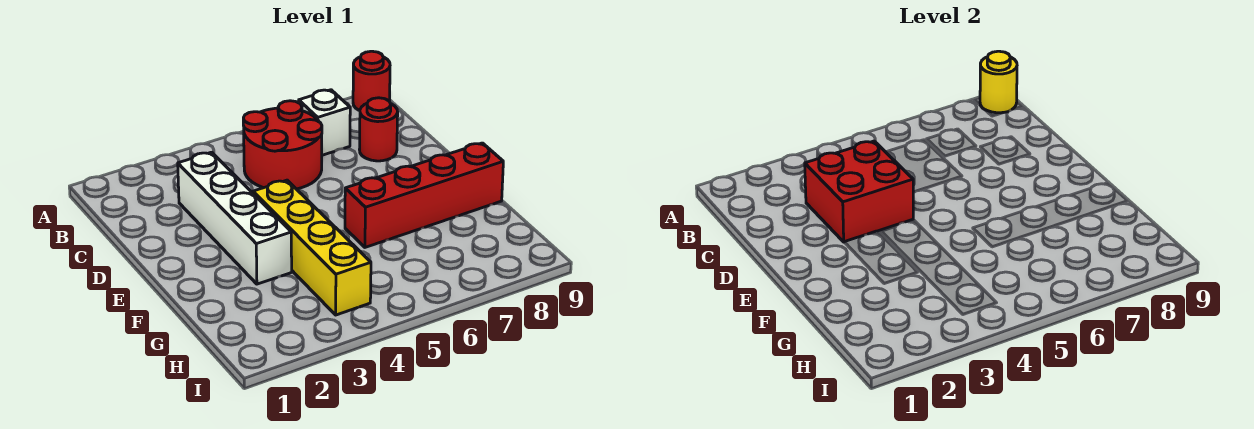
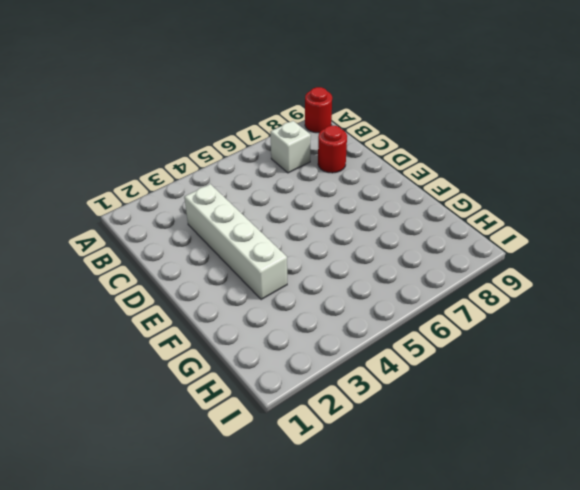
none -> red round brick B5:C6 level 1
none -> yellow brick E4:H4 level 1

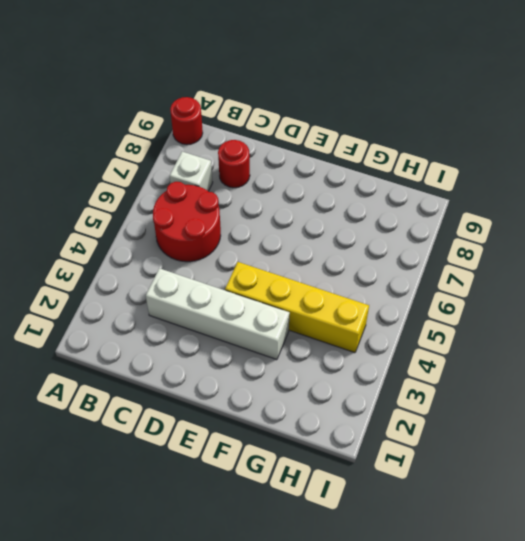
none -> red brick F6:F9 level 1
none -> yellow round brick A9 level 2

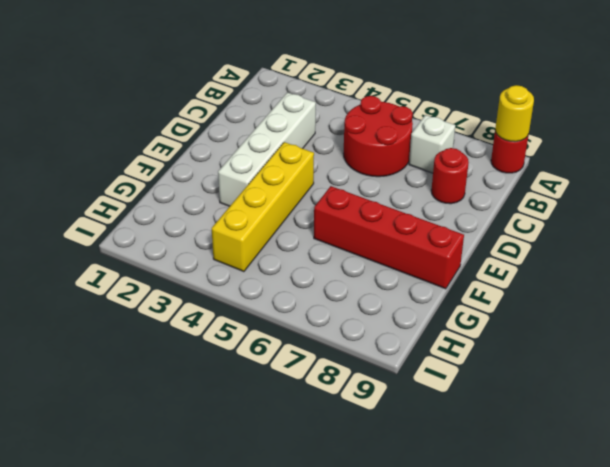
none -> red brick C3:D4 level 2

